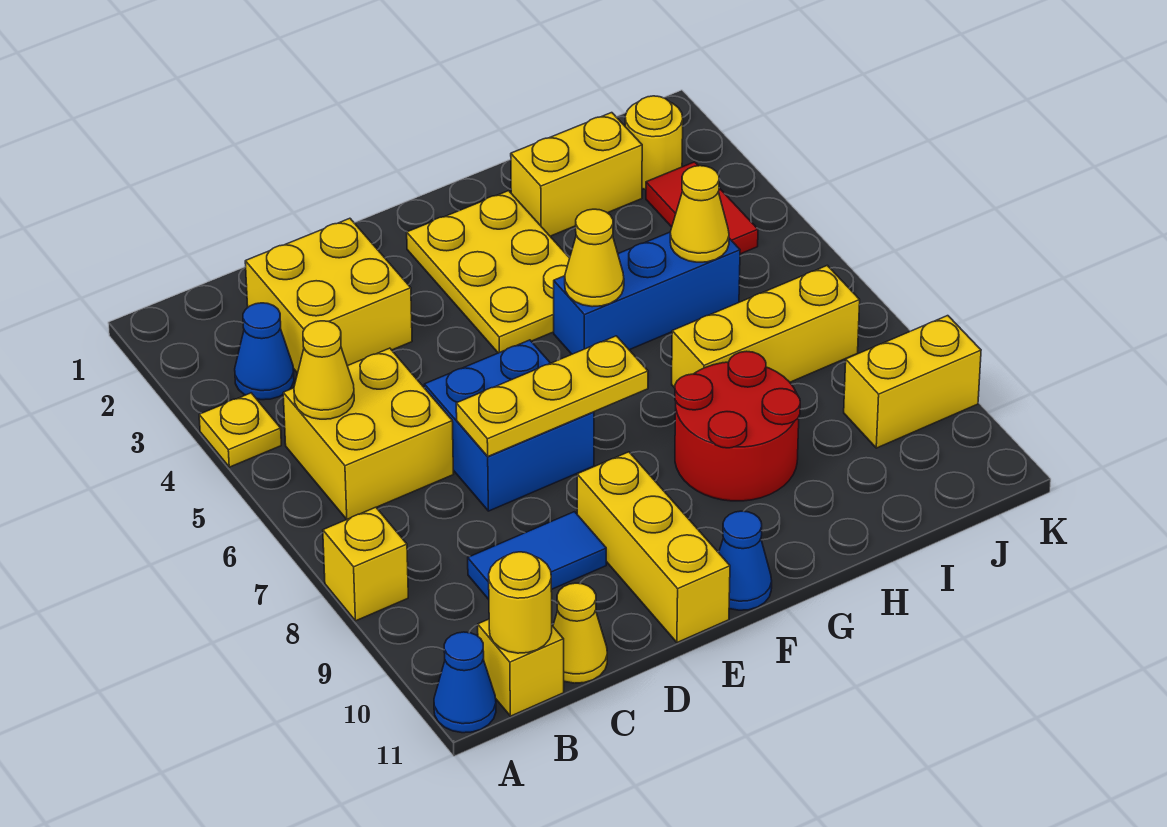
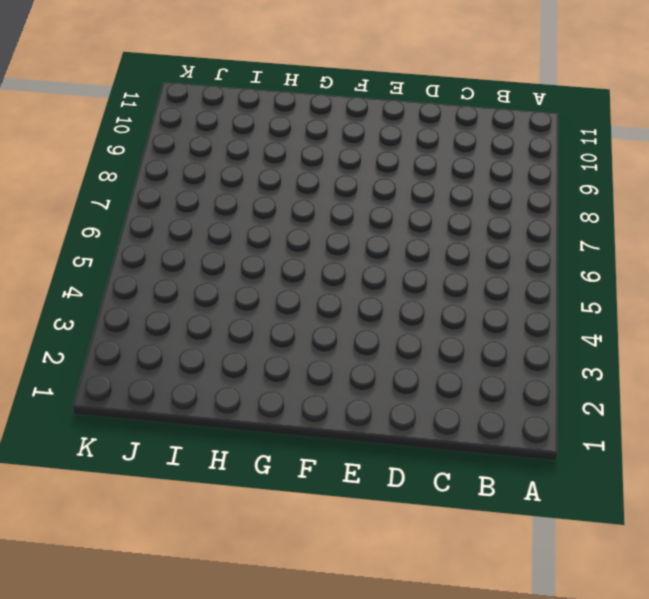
none -> yellow plate A4 level 1
none -> yellow brick A8 level 1
none -> blue cone A11 level 1

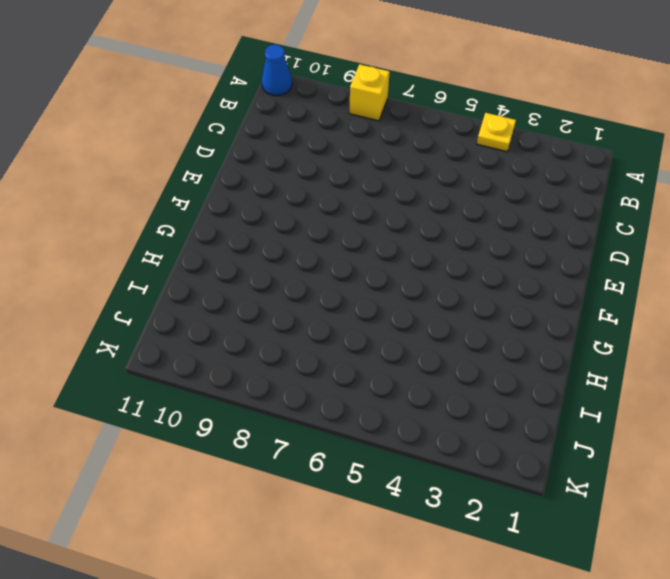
none -> blue cone B3 level 1
none -> yellow brick B5:C6 level 1
none -> yellow brick B11 level 1

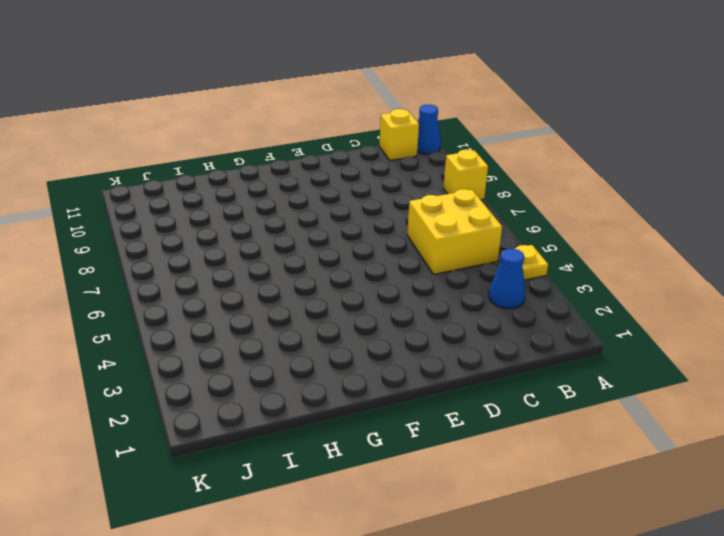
none -> yellow brick C2:D3 level 1
none -> blue tile C9:D9 level 1
none -> yellow cone C11 level 1

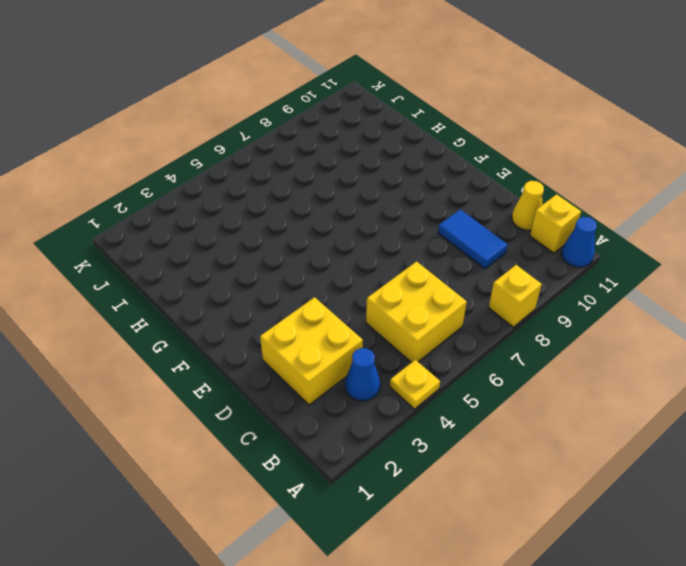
none -> blue brick D6:E7 level 1
none -> yellow brick E9:E11 level 1
none -> yellow plate F2:G4 level 1

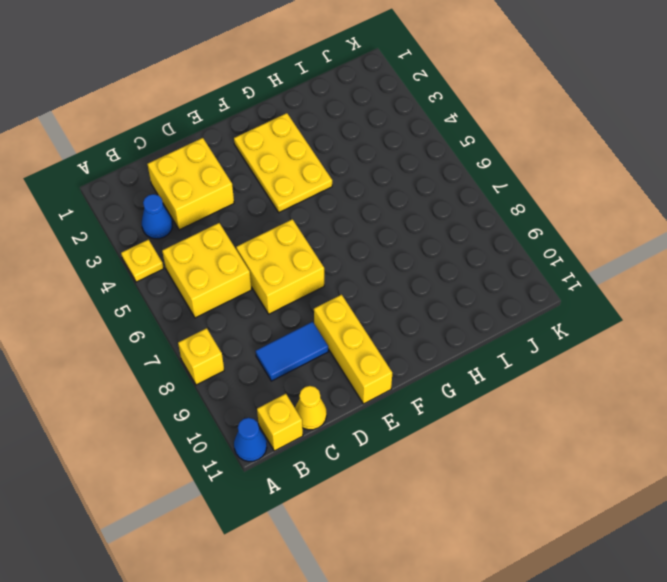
yellow brick D6:E7 level 1 -> blue brick D6:E7 level 1
none -> blue cone F11 level 1
none -> blue brick G5:I5 level 1
none -> red round brick G8:H9 level 1

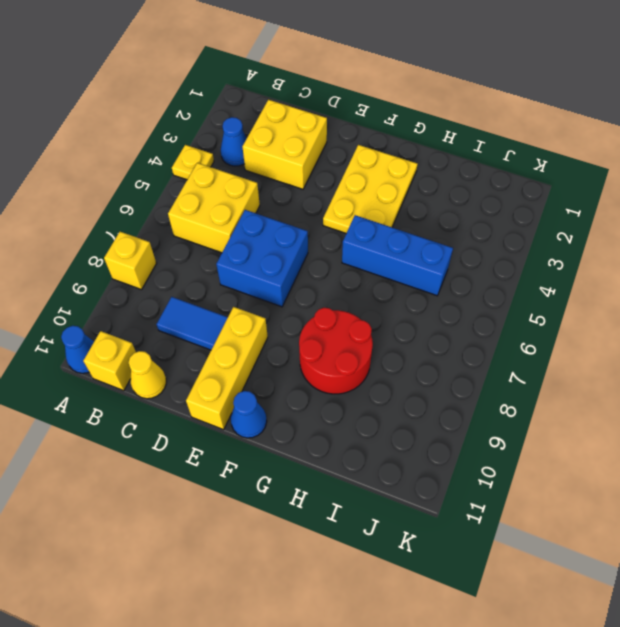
none -> yellow brick H2:I2 level 1
none -> yellow brick H7:J7 level 1
none -> yellow round brick J2 level 1

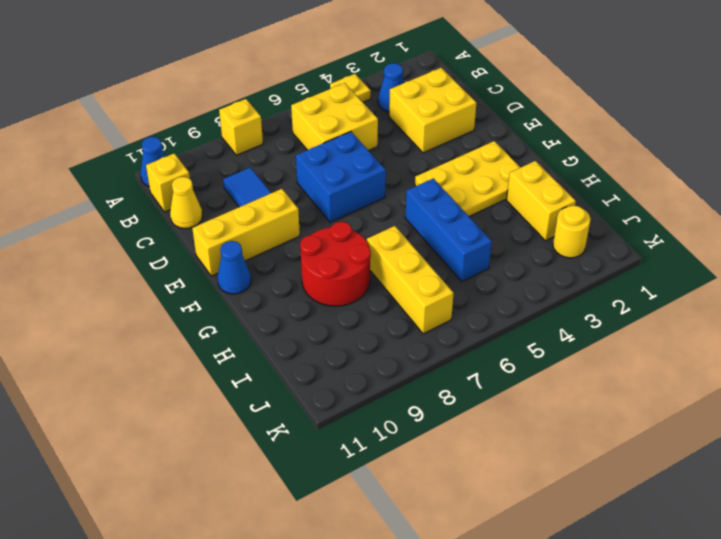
none -> red tile J3:J4 level 1
none -> yellow brick J9:K9 level 1
none -> yellow cone B5 level 2

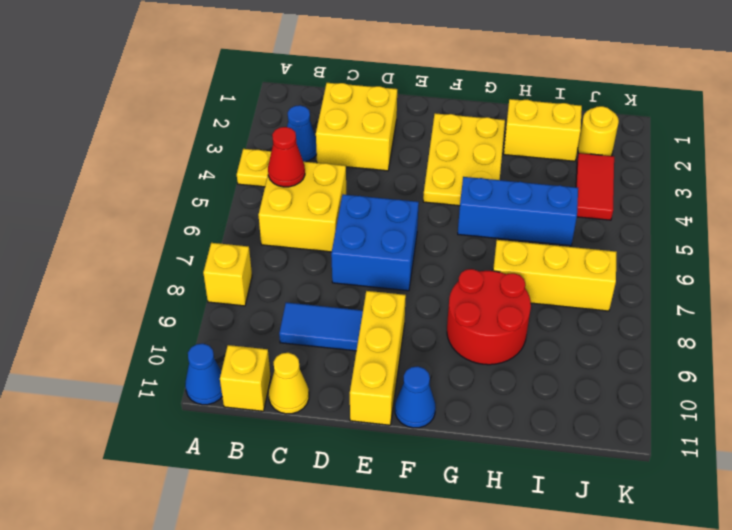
red cone B5 level 2 -> yellow cone B5 level 2
none -> yellow brick J9:K9 level 1
none -> yellow round brick B11 level 2
none -> yellow plate D7:F7 level 2

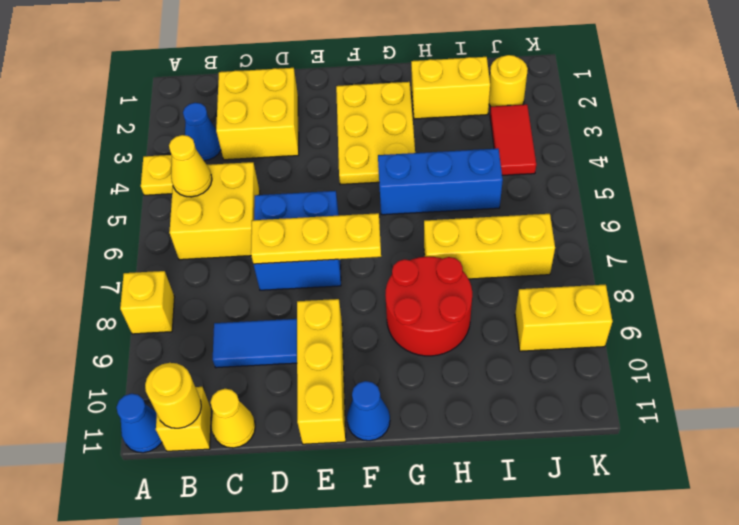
none -> yellow cone G5 level 2
none -> yellow cone I5 level 2

